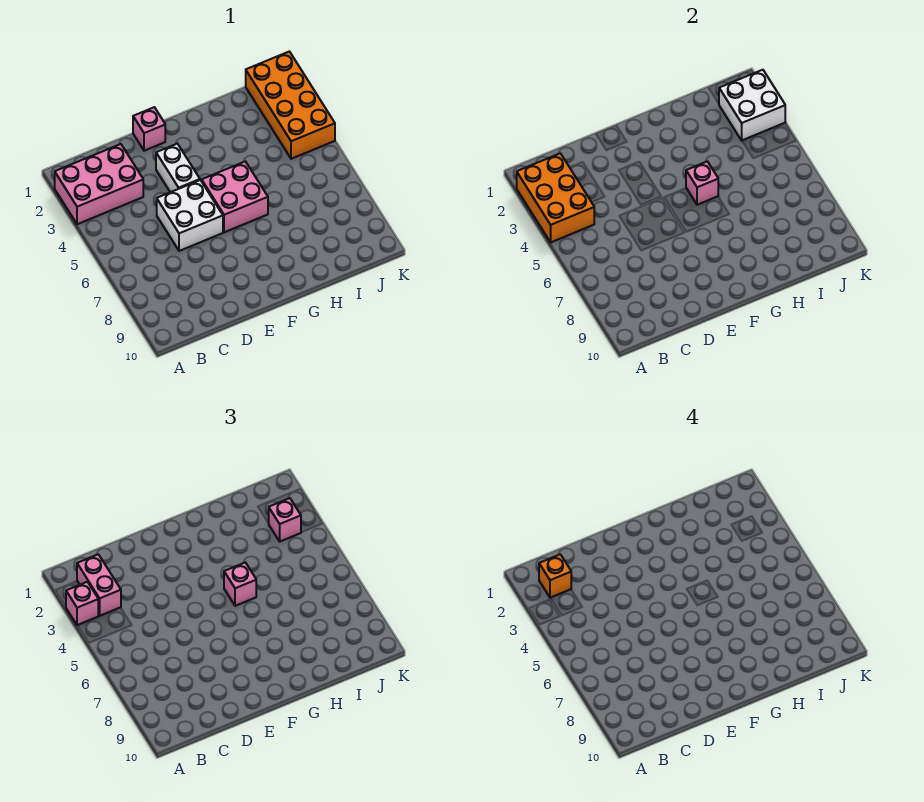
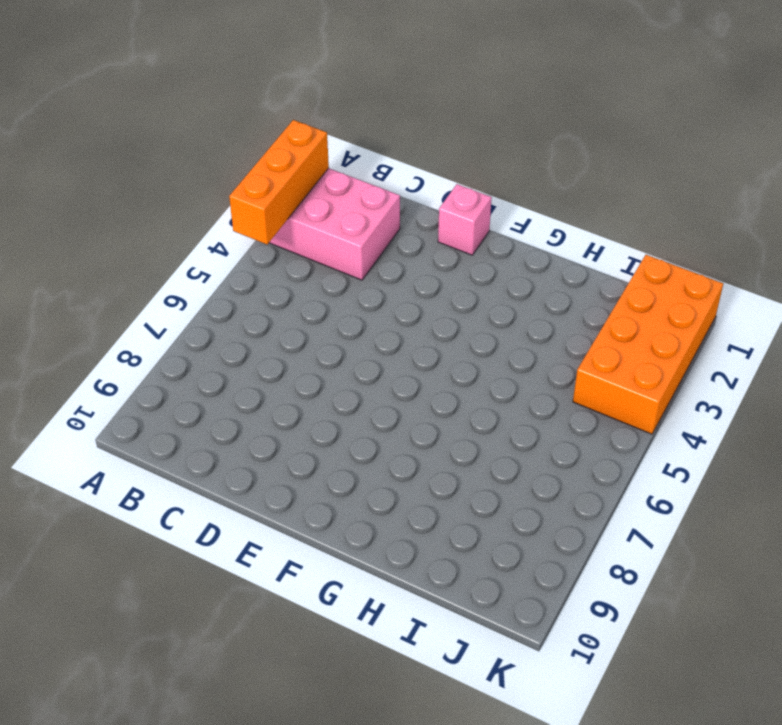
orange brick A2:A4 level 2 -> orange brick A2:B4 level 2
none -> white brick D5:E6 level 1
none -> white brick E3:E4 level 1
none -> pink brick F5:G6 level 1

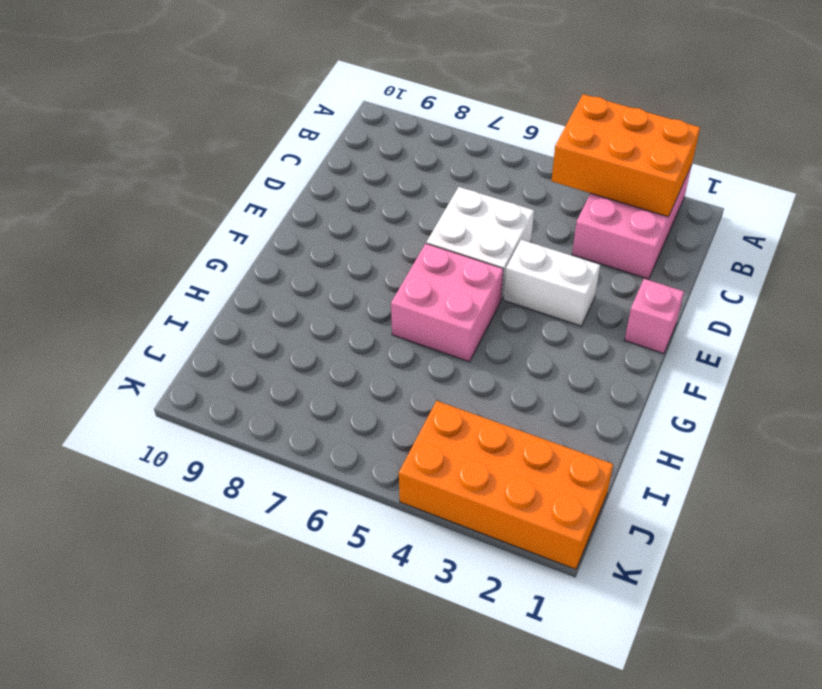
none -> pink brick G5 level 2
none -> white brick J2:K3 level 2
none -> pink brick A3 level 3

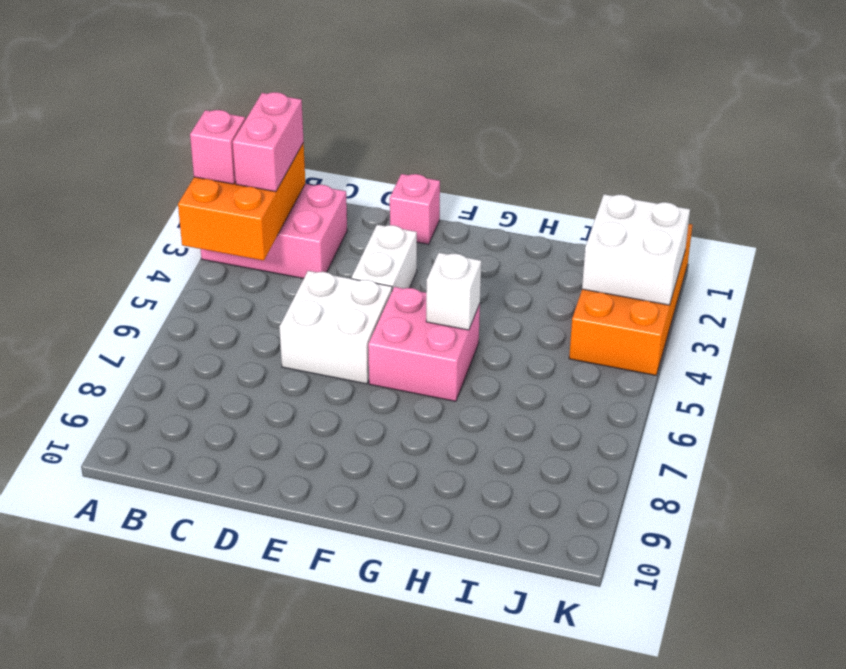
white brick G5 level 2 -> pink brick G5 level 2
none -> pink brick G5 level 3
none -> pink brick J3 level 3
none -> orange brick B2 level 4

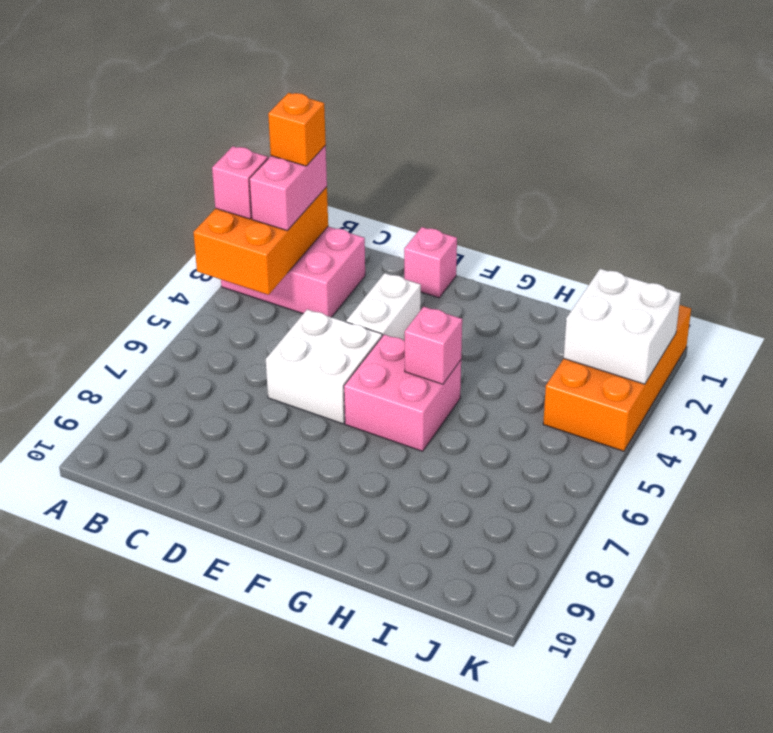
none -> pink brick G5 level 3
none -> pink brick J3 level 3

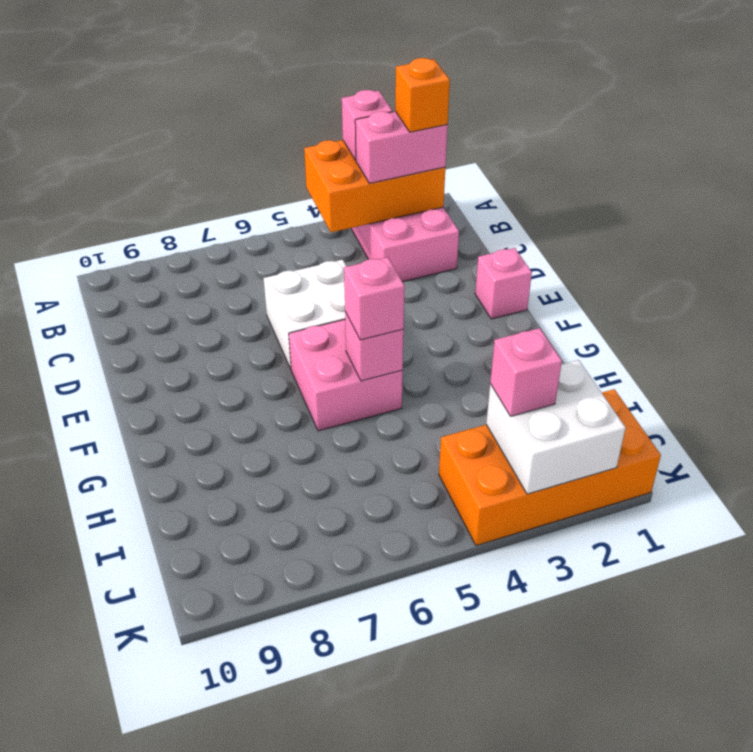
none -> white brick E3:E4 level 1

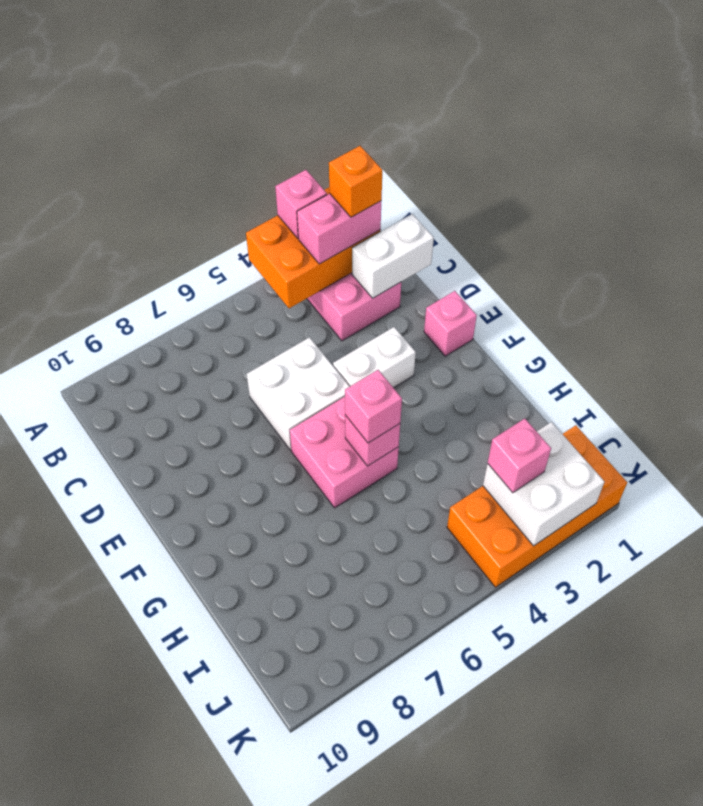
white brick C1:C2 level 2 -> none

